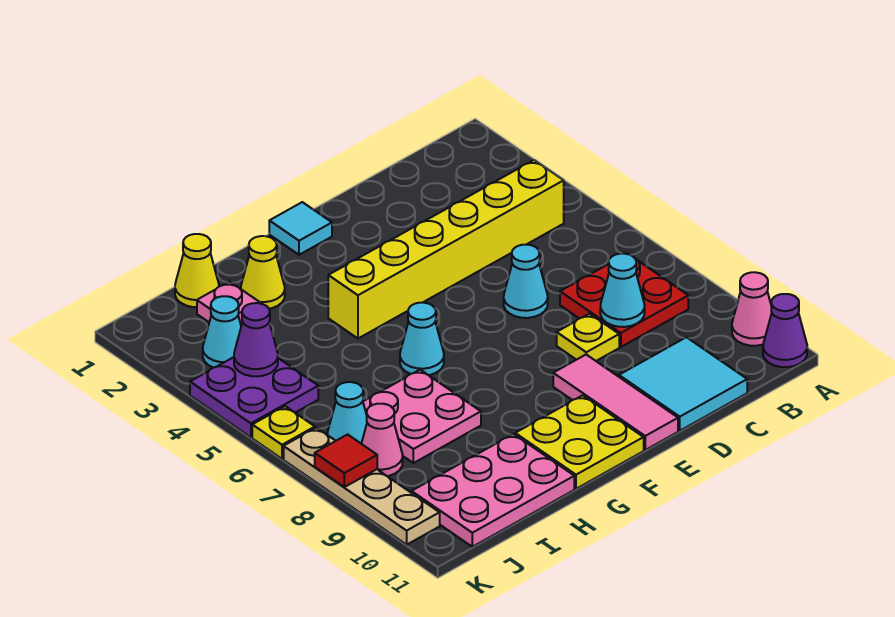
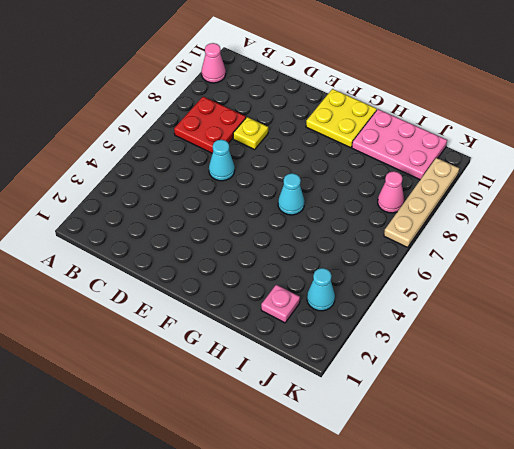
none -> purple cone A11 level 1
none -> yellow brick B4:G4 level 1
none -> cyan tile C10:D11 level 1

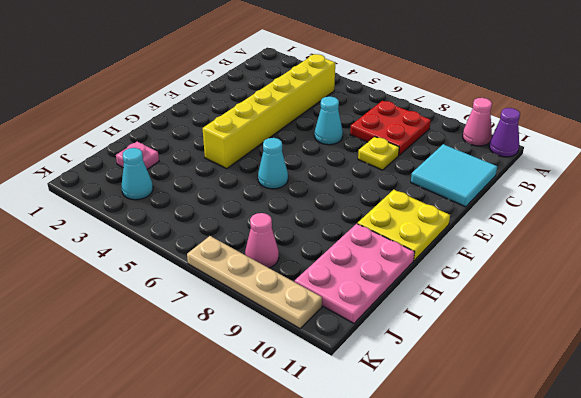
none -> pink tile E9:E11 level 1
none -> cyan tile F1 level 1
none -> yellow cone H2 level 1

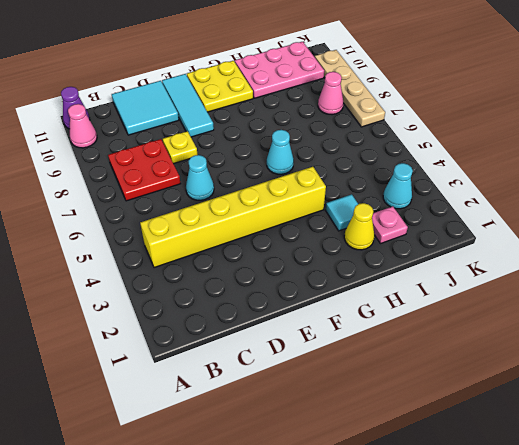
cyan tile E9:E11 level 1 -> pink tile E9:E11 level 1
cyan tile H3 level 1 -> cyan tile F1 level 1
none -> pink plate H7:I8 level 1
none -> yellow cone I1 level 1
none -> purple plate J4:K5 level 1

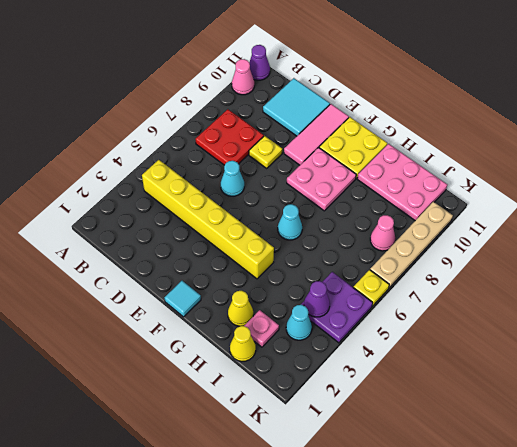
pink plate F8:G9 level 1 -> pink plate H7:I8 level 1
none -> cyan cone J7 level 1
none -> cyan cone C8 level 2
none -> red tile K8 level 2

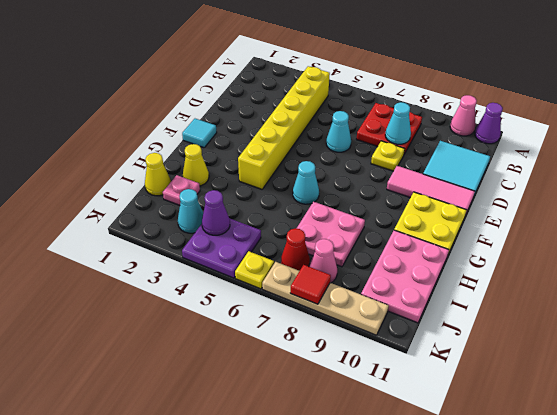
red cone J7 level 1 -> cyan cone J7 level 1

